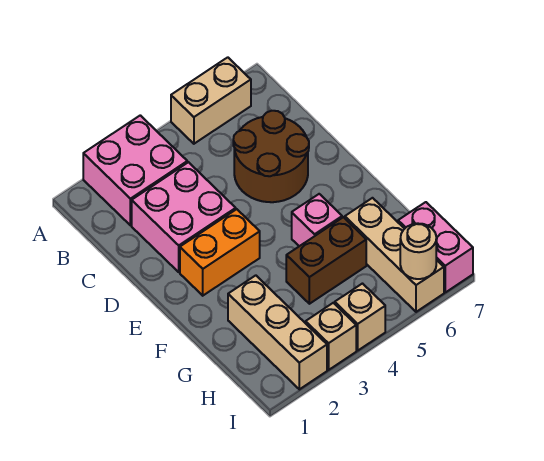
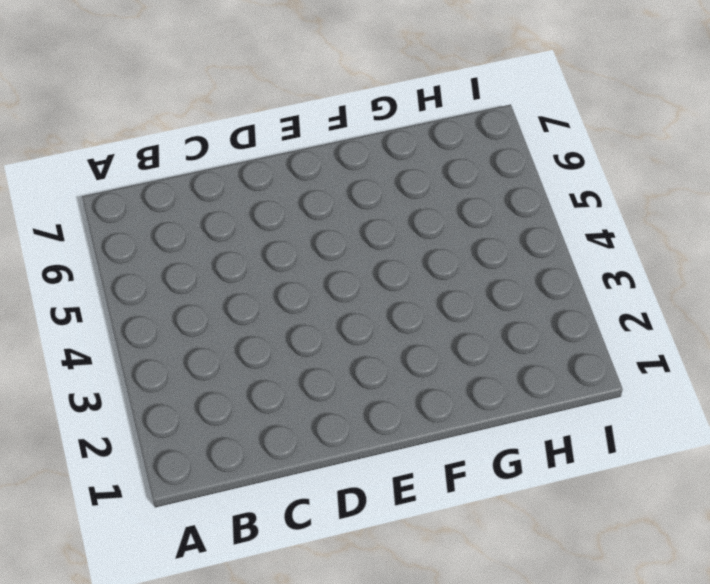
none -> pink brick A2:B3 level 1
none -> tan brick A5:A6 level 1
none -> pink brick C2:D3 level 1

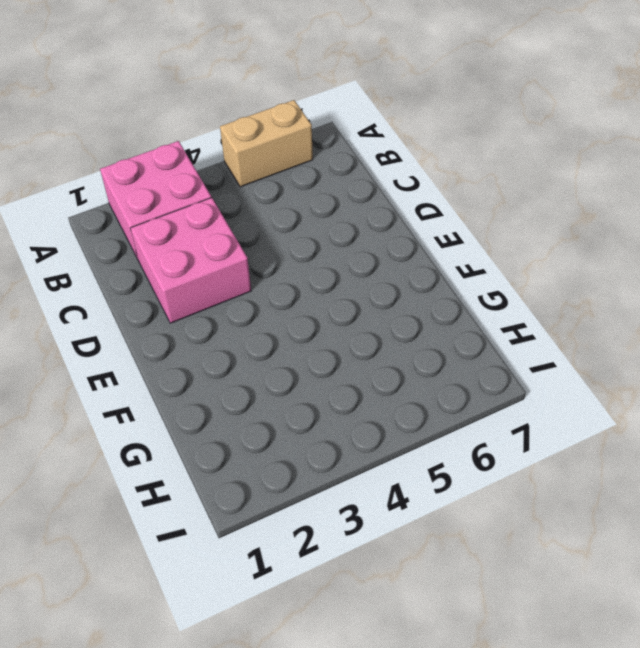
none -> brown round brick C5:D6 level 1
none -> orange brick E2:E3 level 1
none -> pink brick F5 level 1

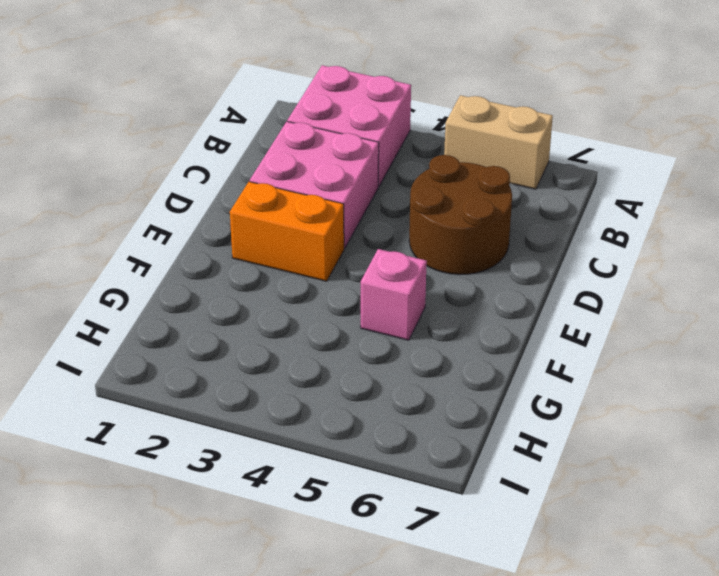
none -> tan brick G2:I2 level 1
none -> brown brick G4:G5 level 1
none -> tan brick G6:I6 level 1

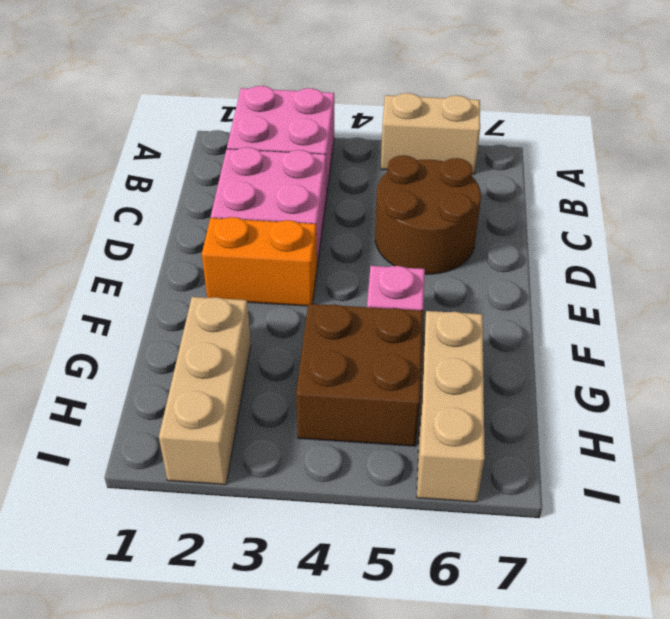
brown brick G4:H5 level 1 -> brown brick G4:G5 level 1
none -> pink brick H7:I7 level 1
none -> tan brick I3 level 1
none -> tan brick I4 level 1

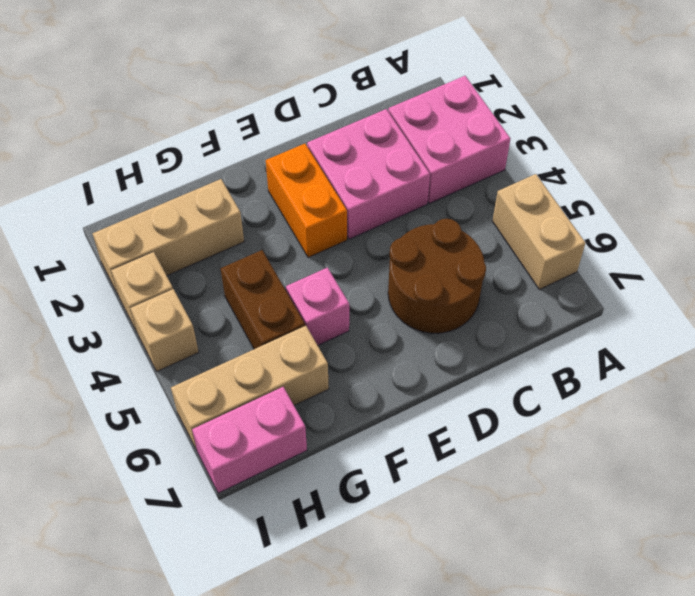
none -> tan round brick I6 level 2

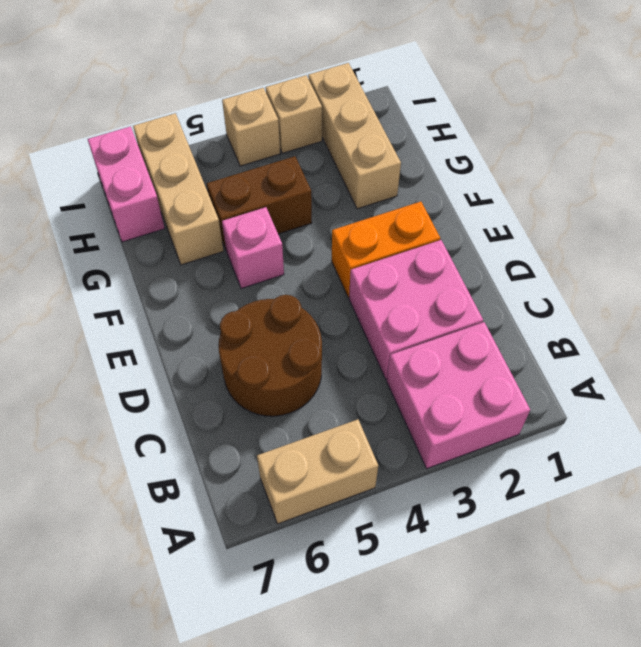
none -> tan round brick I6 level 2

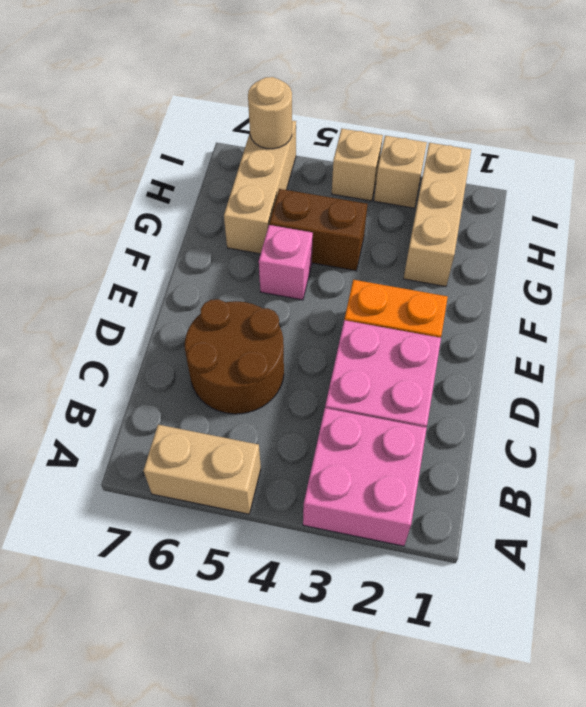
none -> pink brick H7:I7 level 1

